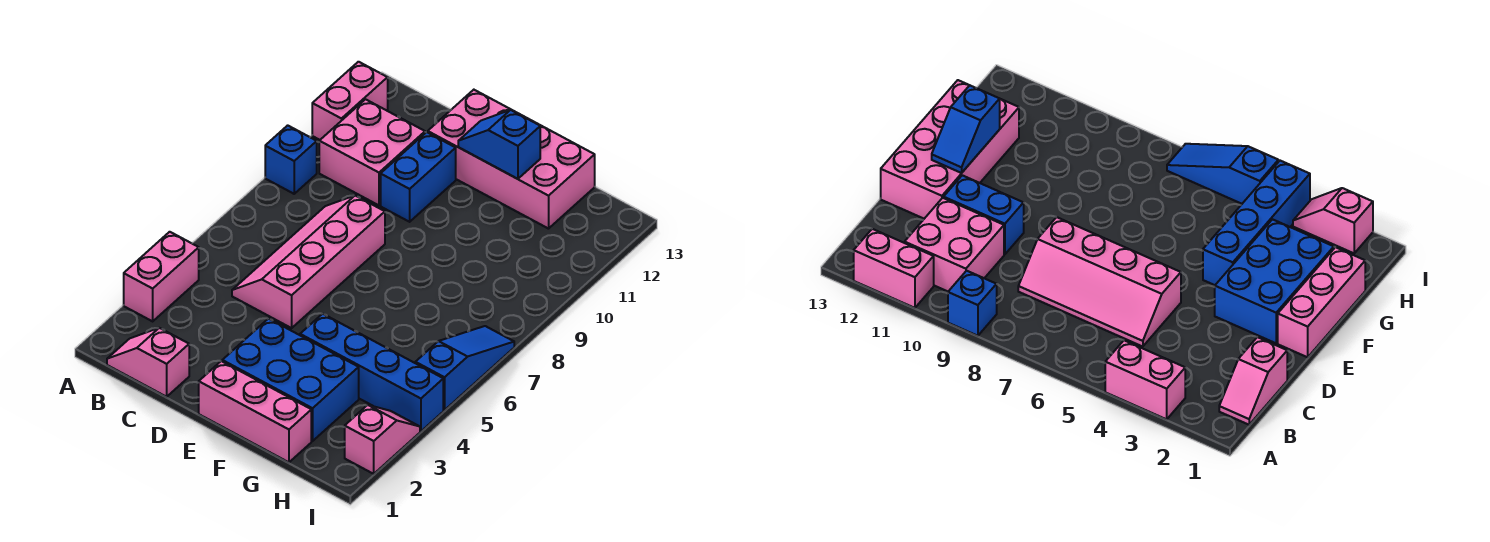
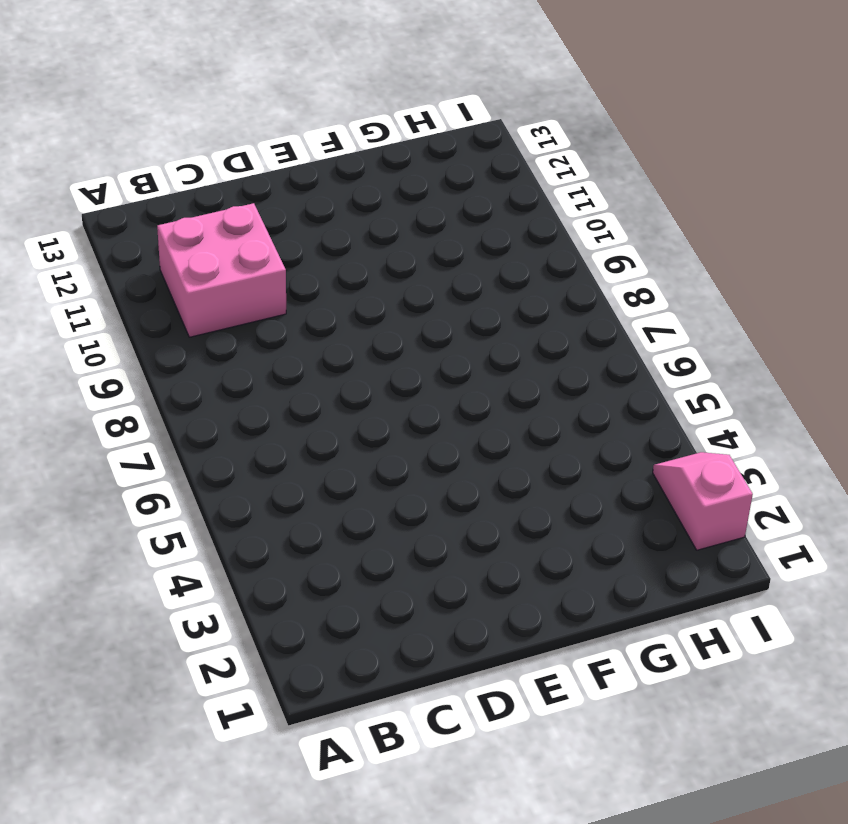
none -> pink brick A3:A4 level 1
none -> blue brick A9 level 1
none -> pink brick A11:A12 level 1

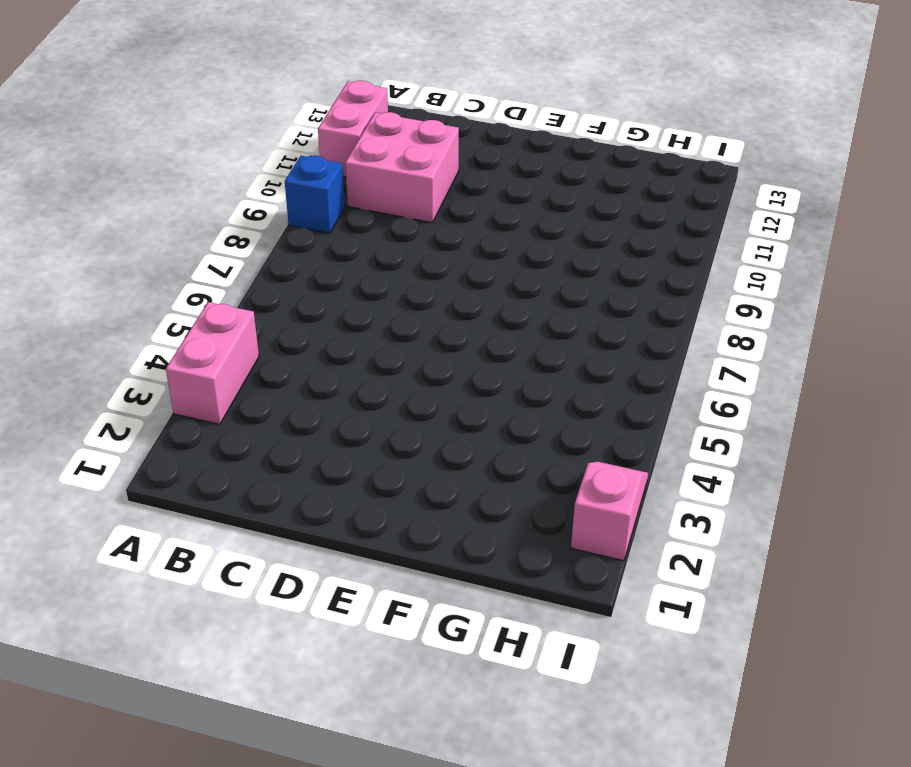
none -> pink slope B1:C1 level 1 top C
none -> pink slope C5:D8 level 1 top D
none -> blue brick D10:D11 level 1

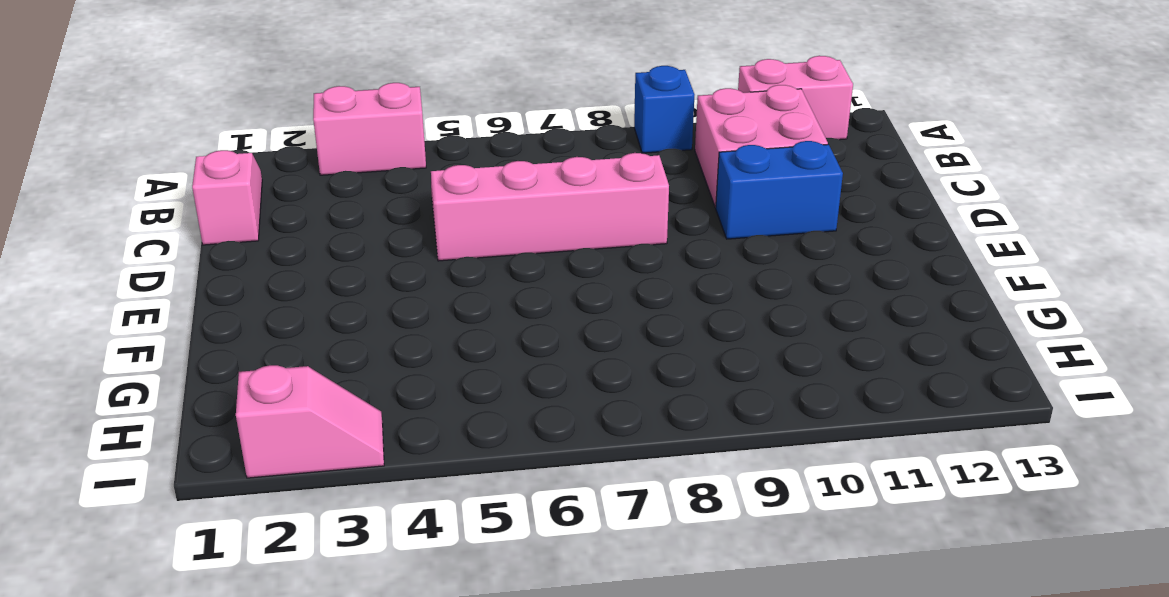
none -> pink brick D12:G13 level 1
none -> pink brick E1:G1 level 1
none -> blue brick E2:G3 level 1

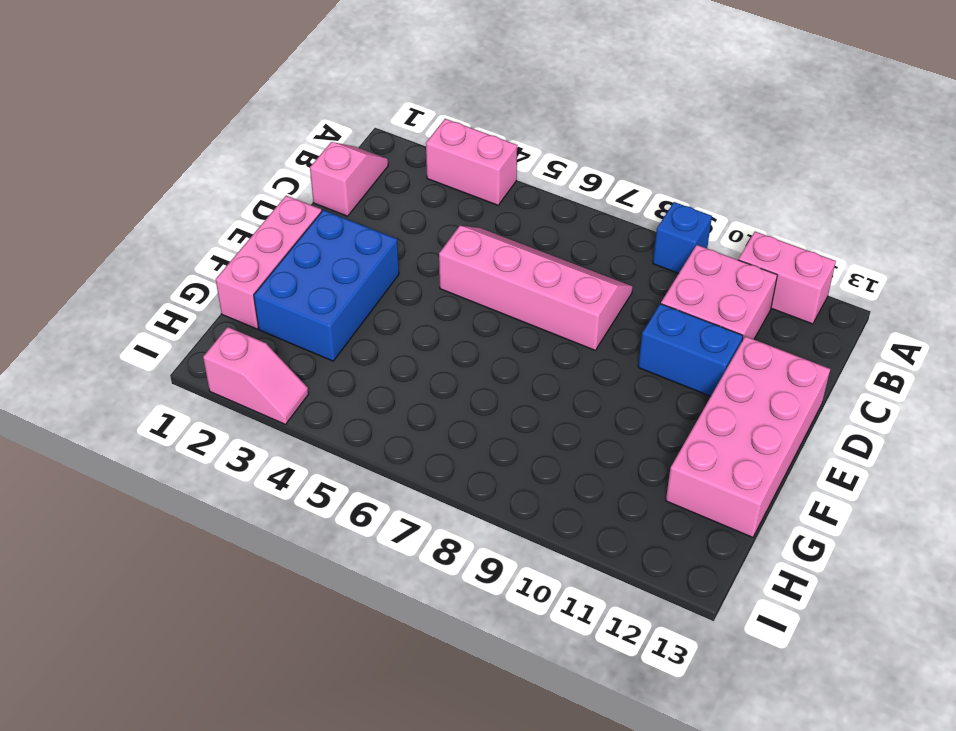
none -> blue brick F4:I4 level 1
none -> blue slope I5:I7 level 1 top 5
none -> blue slope E12:F12 level 2 top F

